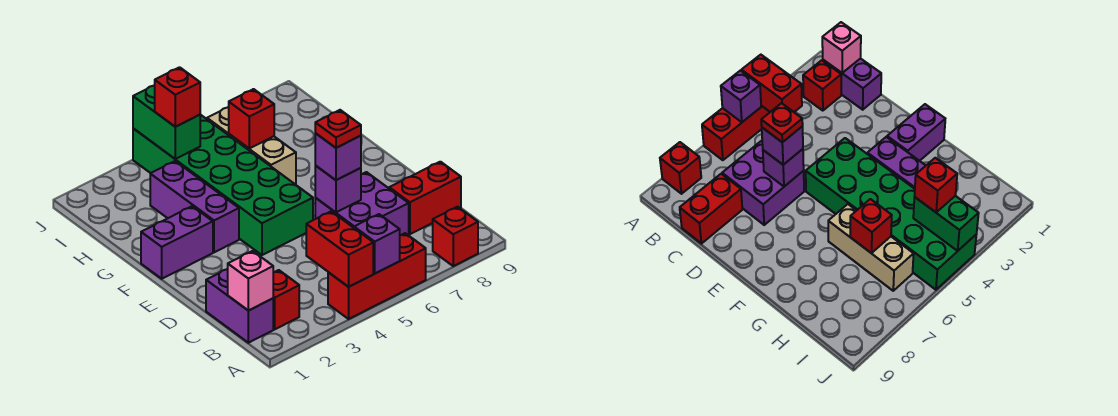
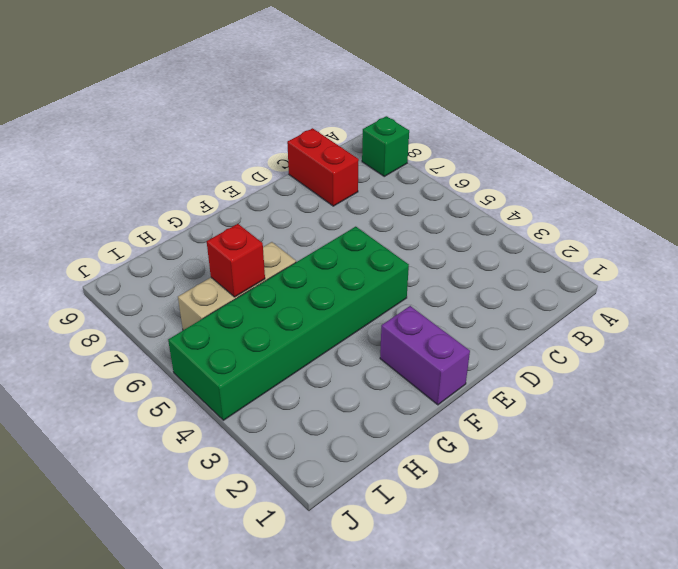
green brick A8 level 1 -> red brick A8 level 1
none -> red brick A4:A6 level 1
none -> purple brick B1:C1 level 1
none -> red brick B2 level 1

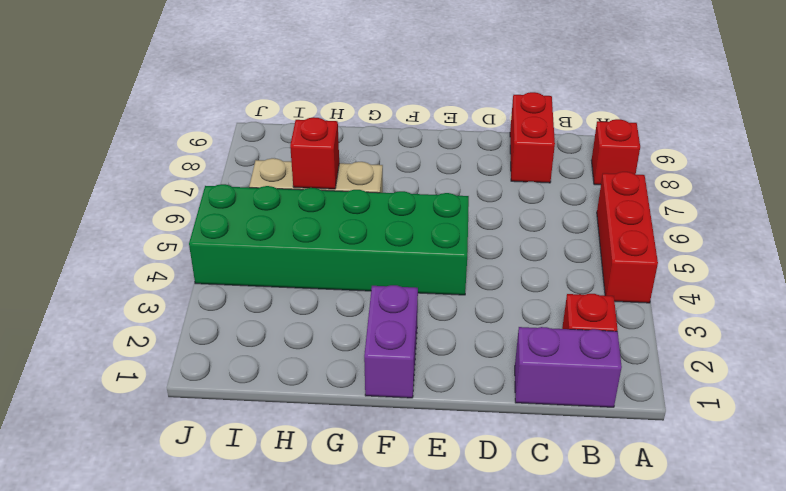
none -> purple brick C6:D7 level 1
none -> purple brick F3:H3 level 1
none -> red brick A4:B4 level 2

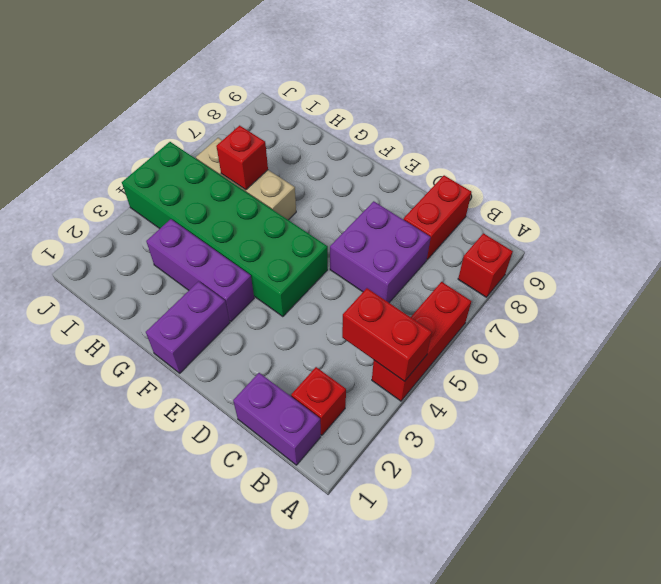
none -> purple brick A5 level 2
none -> pink brick B1 level 2
none -> purple brick D6 level 2

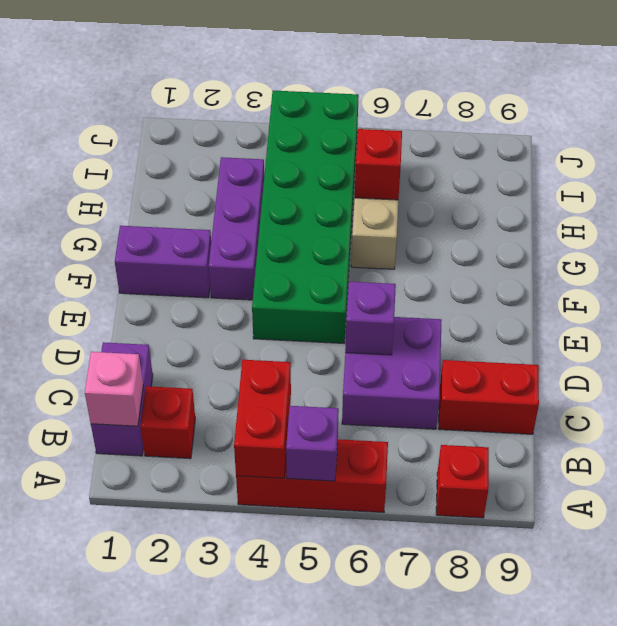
none -> green brick I4:J4 level 2
none -> purple brick D6 level 3
none -> red brick I4 level 3

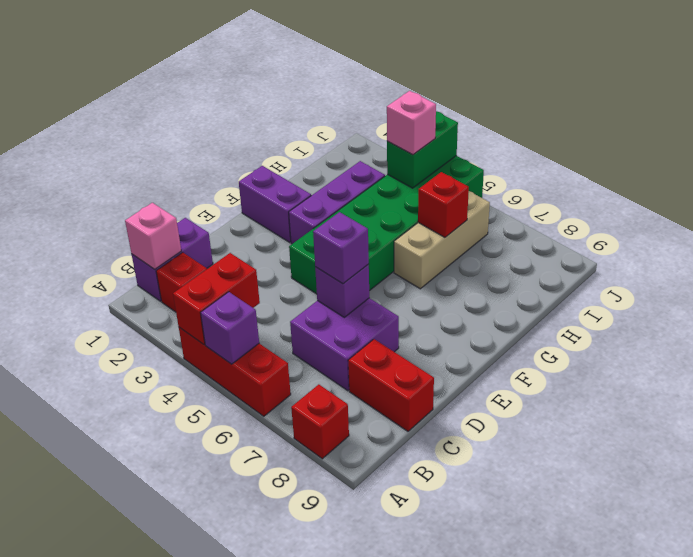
pink brick I4 level 3 -> red brick I4 level 3
none -> red plate D6 level 4

